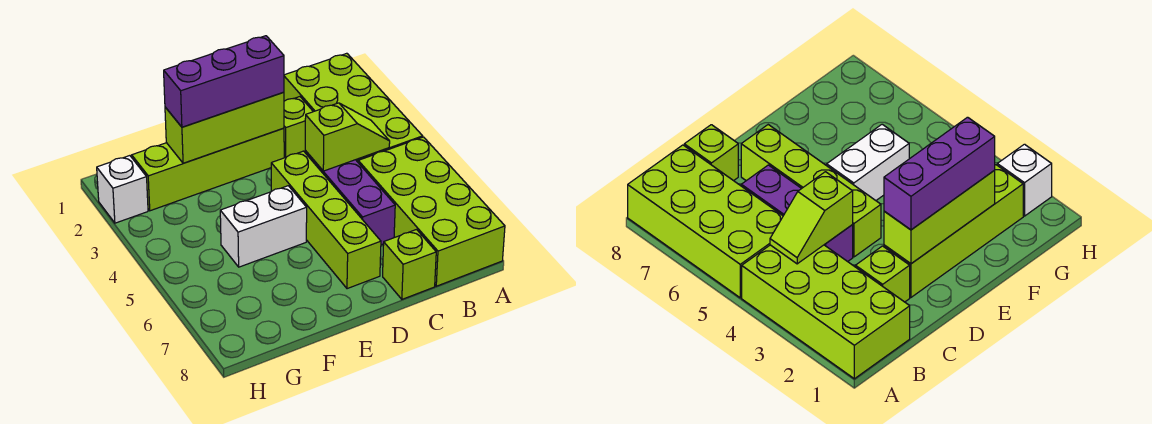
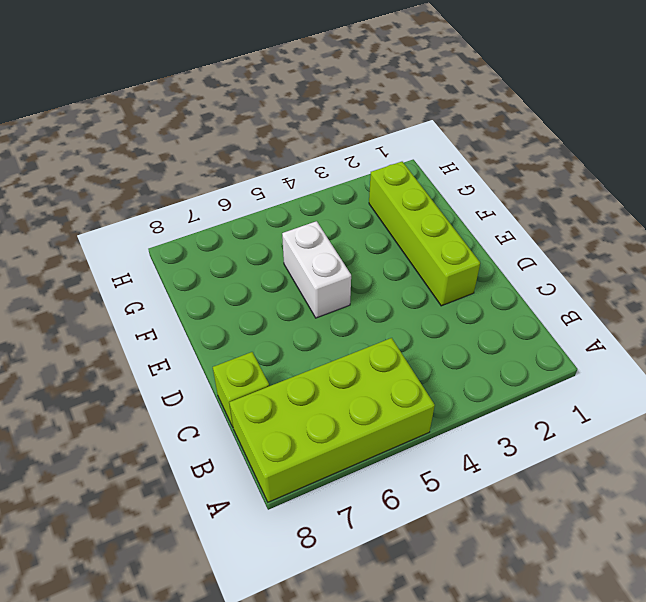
none -> lime brick A1:B4 level 1
none -> lime brick C2 level 1
none -> purple brick C4:C6 level 1

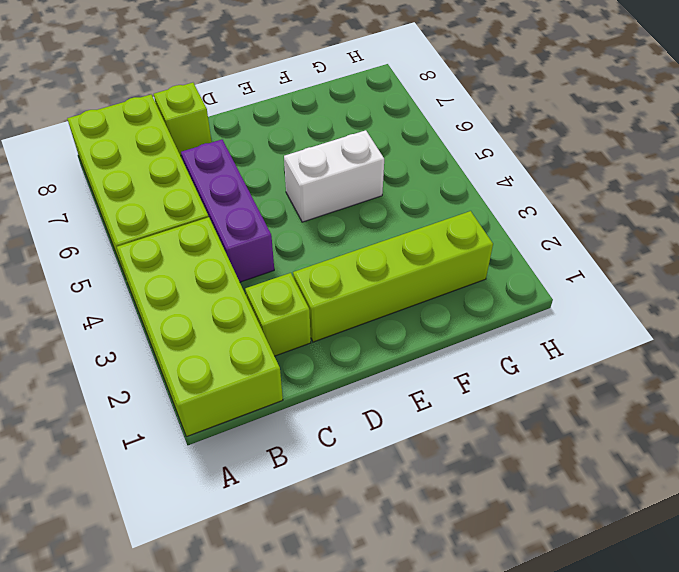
none -> lime brick D4:D7 level 1
none -> white brick H2 level 1
none -> lime slope B4:C4 level 2 top C

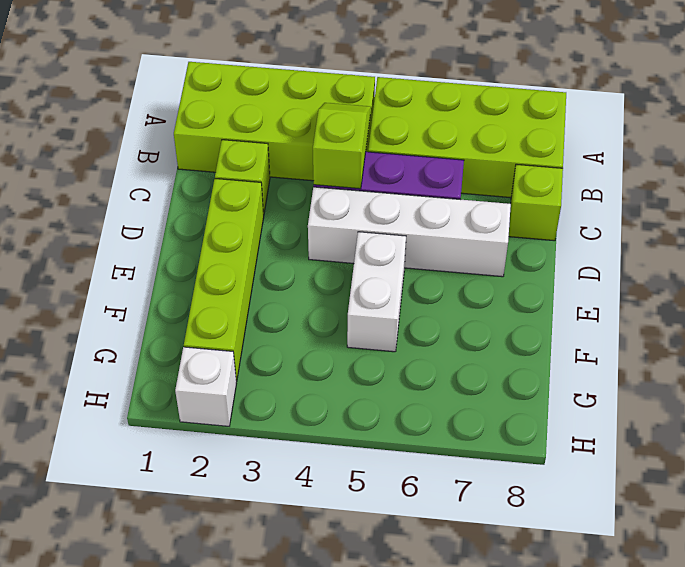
white brick D4:D7 level 1 -> lime brick D4:D7 level 1
none -> lime brick D2:F2 level 2
none -> purple brick D2:F2 level 3

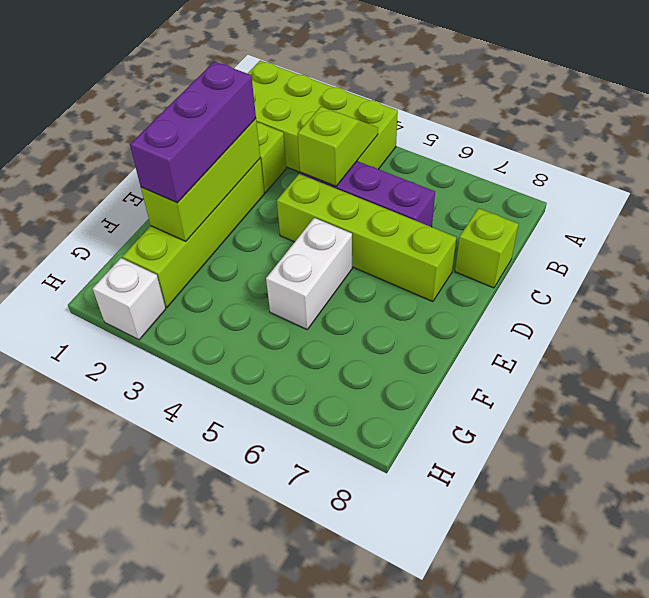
none -> lime brick A5:B8 level 1

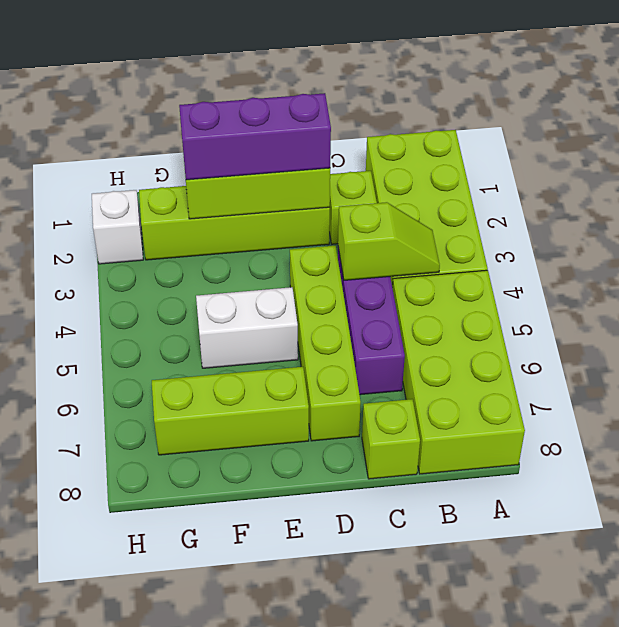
lime brick E7:G7 level 1 -> none

